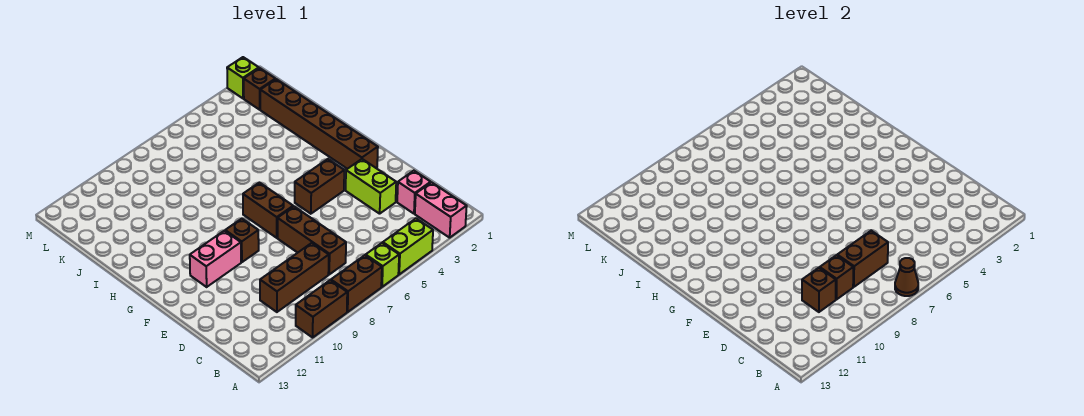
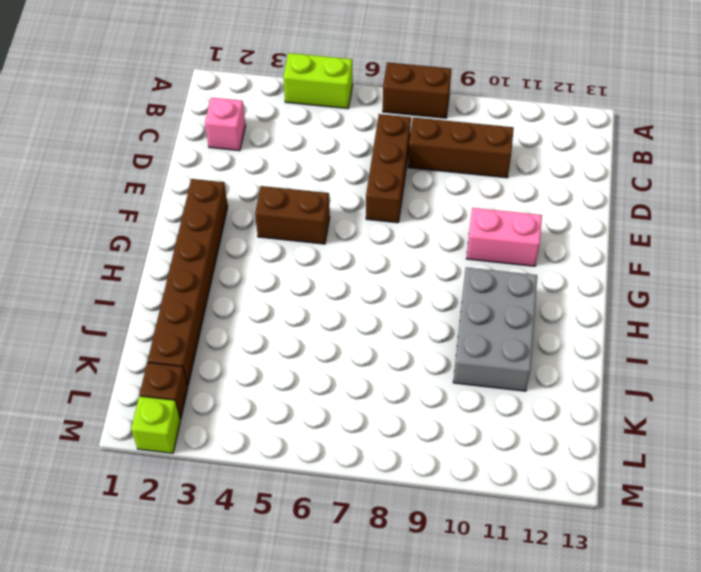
grey brick H10:J11 level 1 -> none
none -> pink brick A2:B2 level 1
none -> lime brick A6 level 1
none -> brown brick A9:A10 level 1

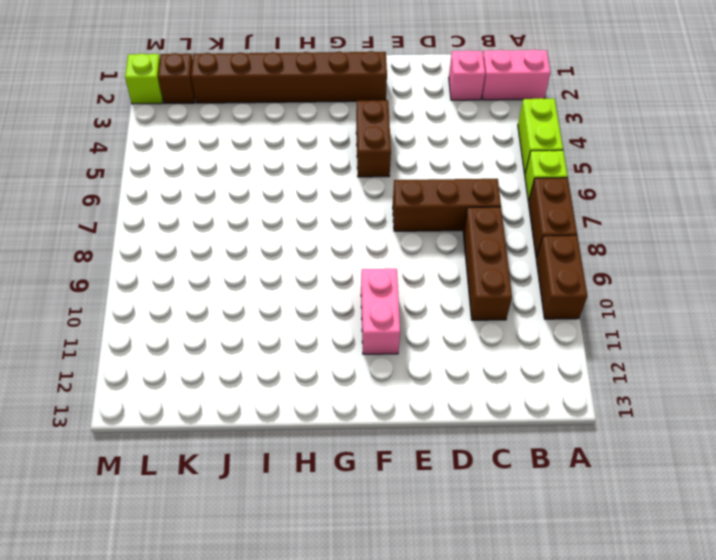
none -> lime brick D3:E3 level 1
none -> brown brick F7:G7 level 1
none -> brown brick F9 level 1

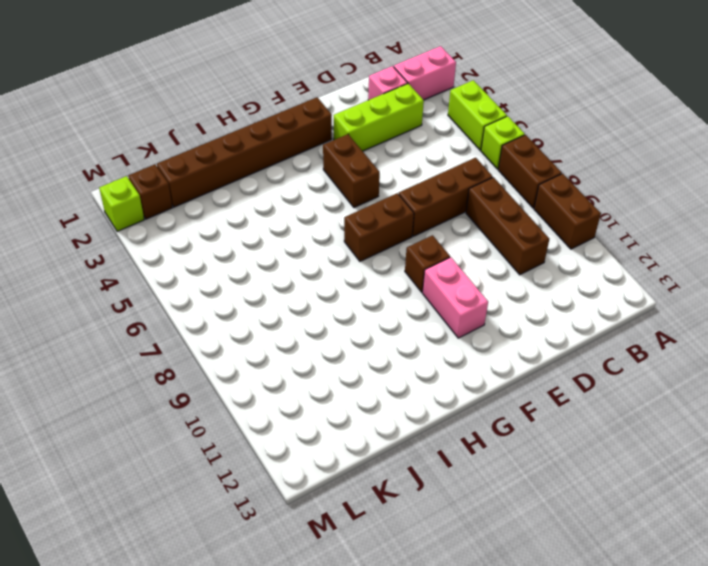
lime brick C3:E3 level 1 -> lime brick D3:E3 level 1
none -> brown cone A7 level 2
none -> brown brick C7:C8 level 2
none -> brown brick C9 level 2

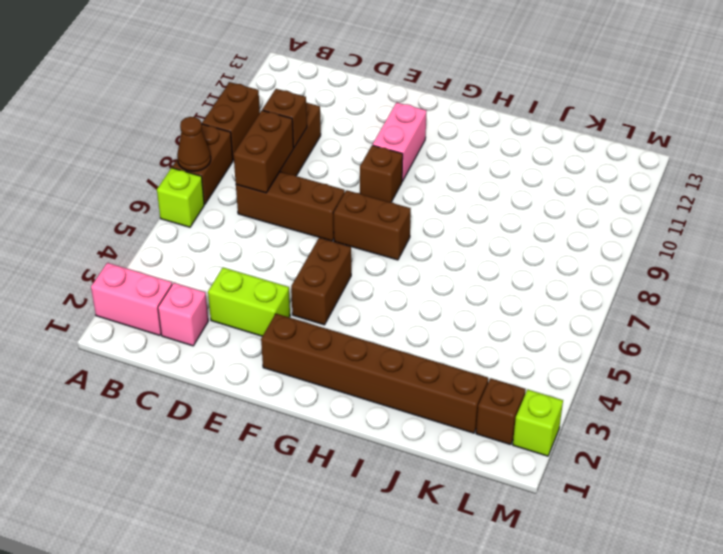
none -> lime brick A4:A5 level 1
none -> brown brick C10 level 2

